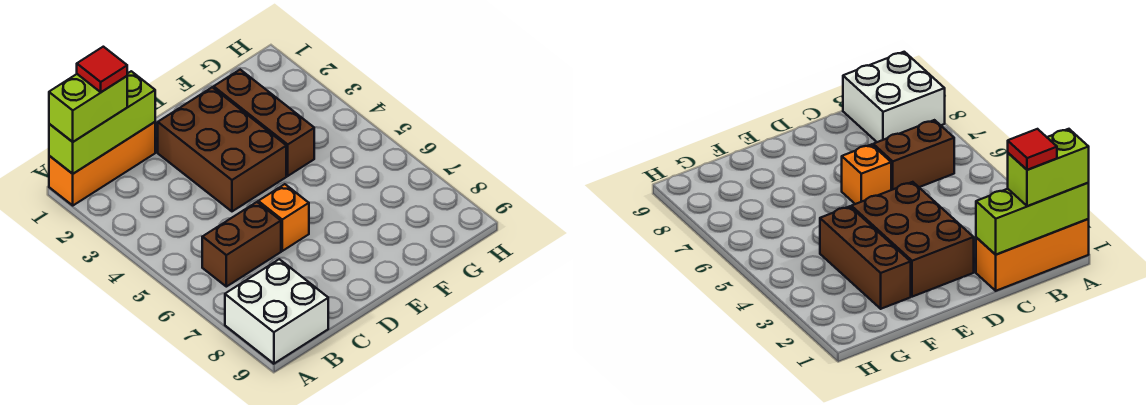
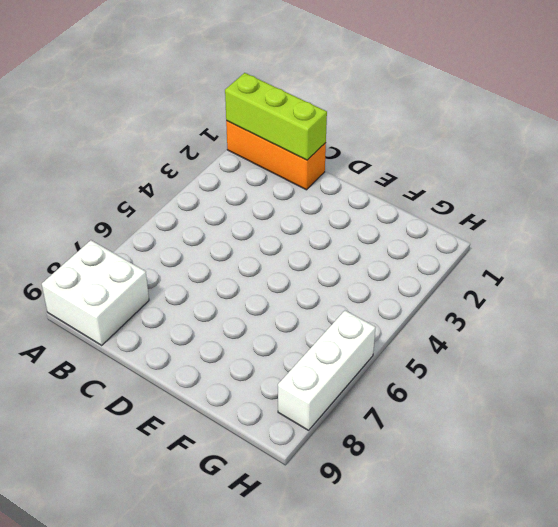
white brick H6:H8 level 1 -> none
none -> brown brick B6:C6 level 1
none -> brown brick D2:E4 level 1

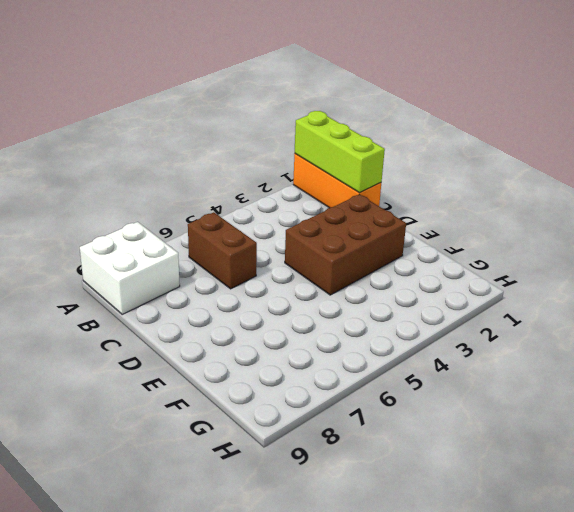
none -> orange brick D6 level 1
none -> brown brick F2:F4 level 1

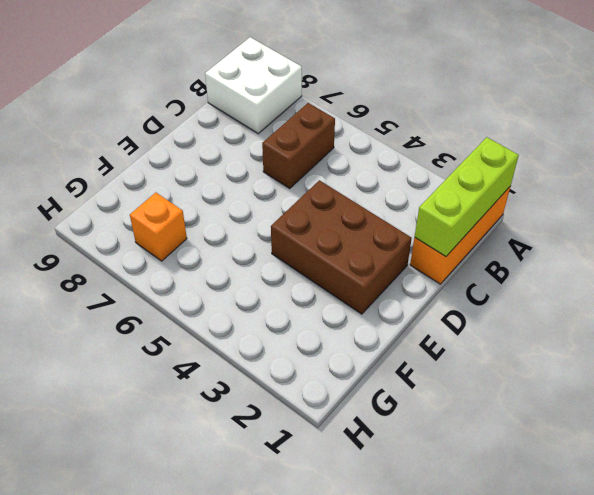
orange brick G7 level 1 -> orange brick D6 level 1
none -> brown brick F2:F4 level 1
none -> lime brick A1:B1 level 3

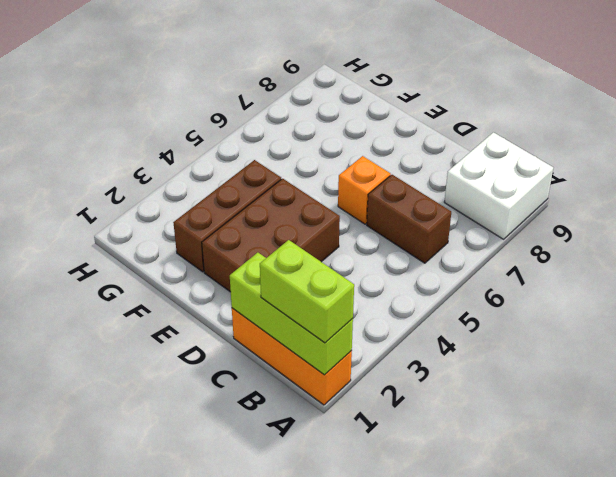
none -> red tile B1 level 4

